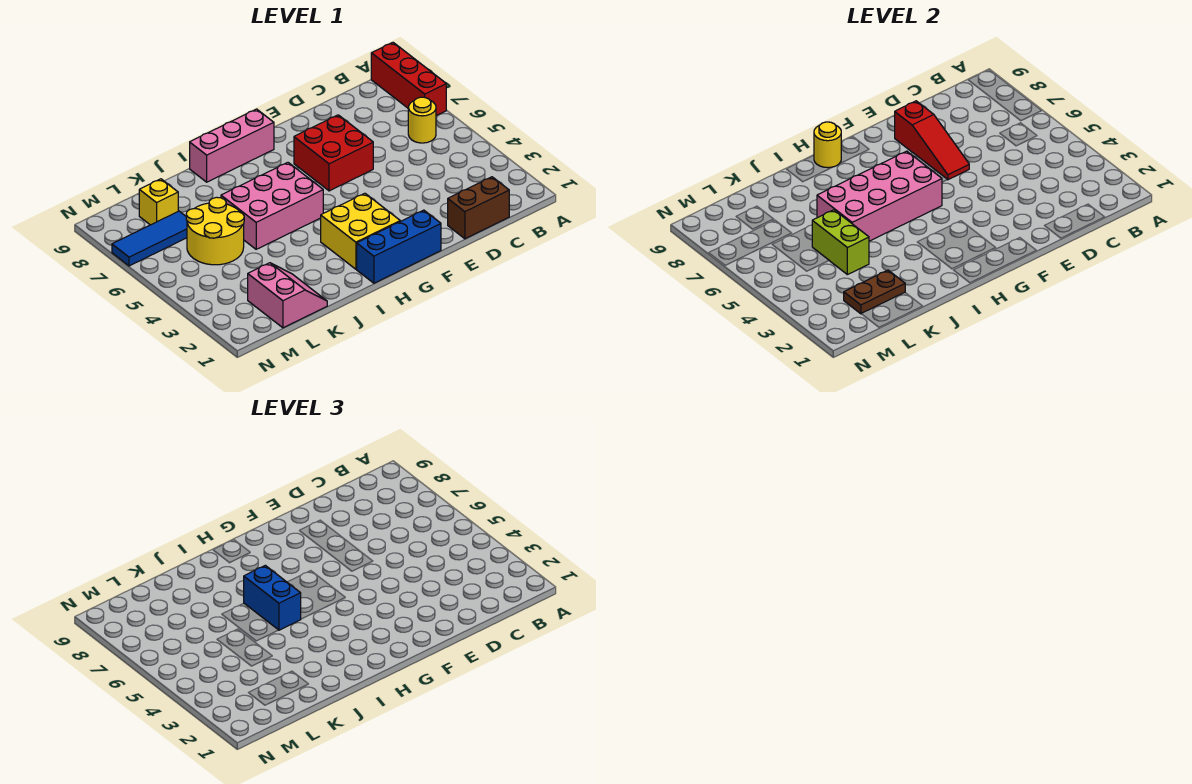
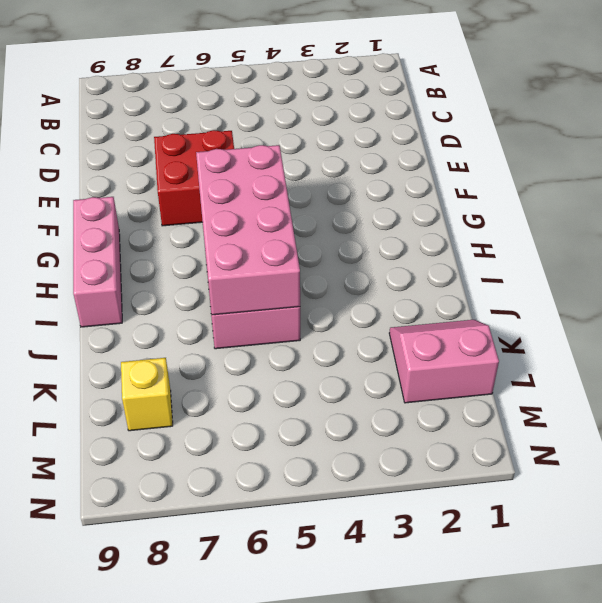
none -> red brick A7:A9 level 1
none -> yellow round brick B6 level 1
none -> brown brick C1:D1 level 1

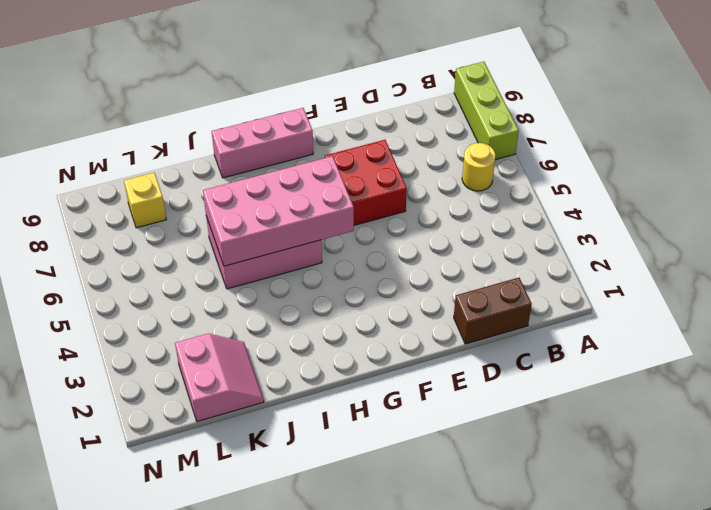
lime brick A7:A9 level 1 -> red brick A7:A9 level 1
none -> blue brick F1:H1 level 1
none -> yellow brick G2:H3 level 1
none -> yellow round brick K5:L6 level 1

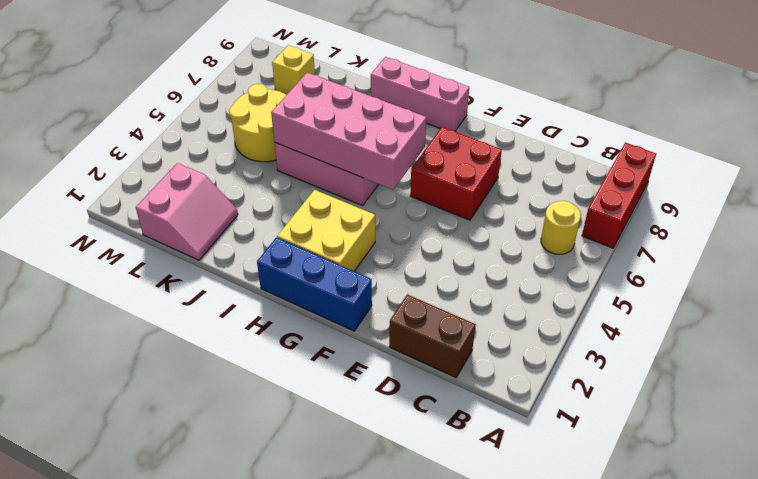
none -> blue tile L7:N7 level 1
none -> red slope E6:E8 level 2 top 8
none -> yellow round brick H9 level 2

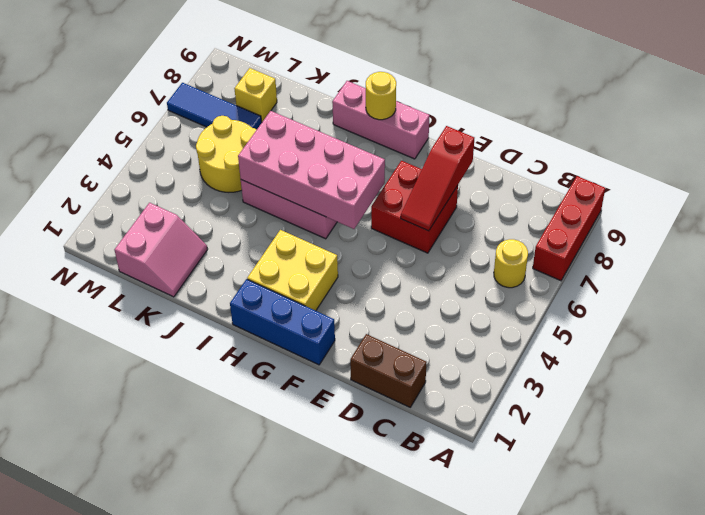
none -> brown plate K2:L2 level 2
none -> lime brick K4:K5 level 2
none -> blue brick I5:I6 level 3

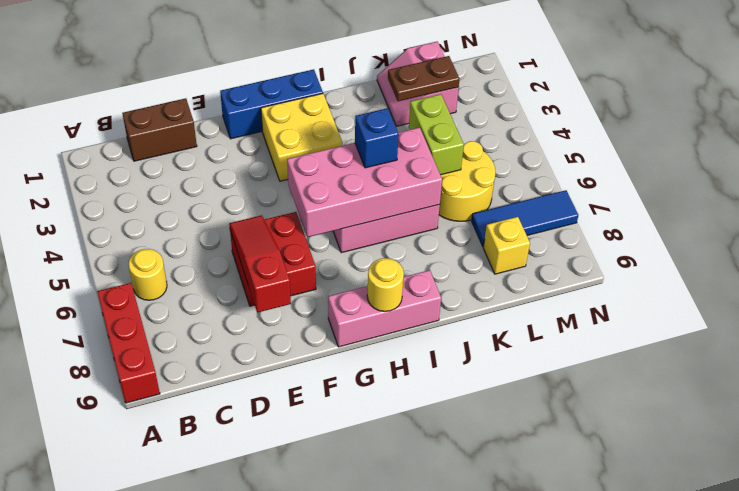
blue brick I5 level 3 -> blue brick I5:I6 level 3

